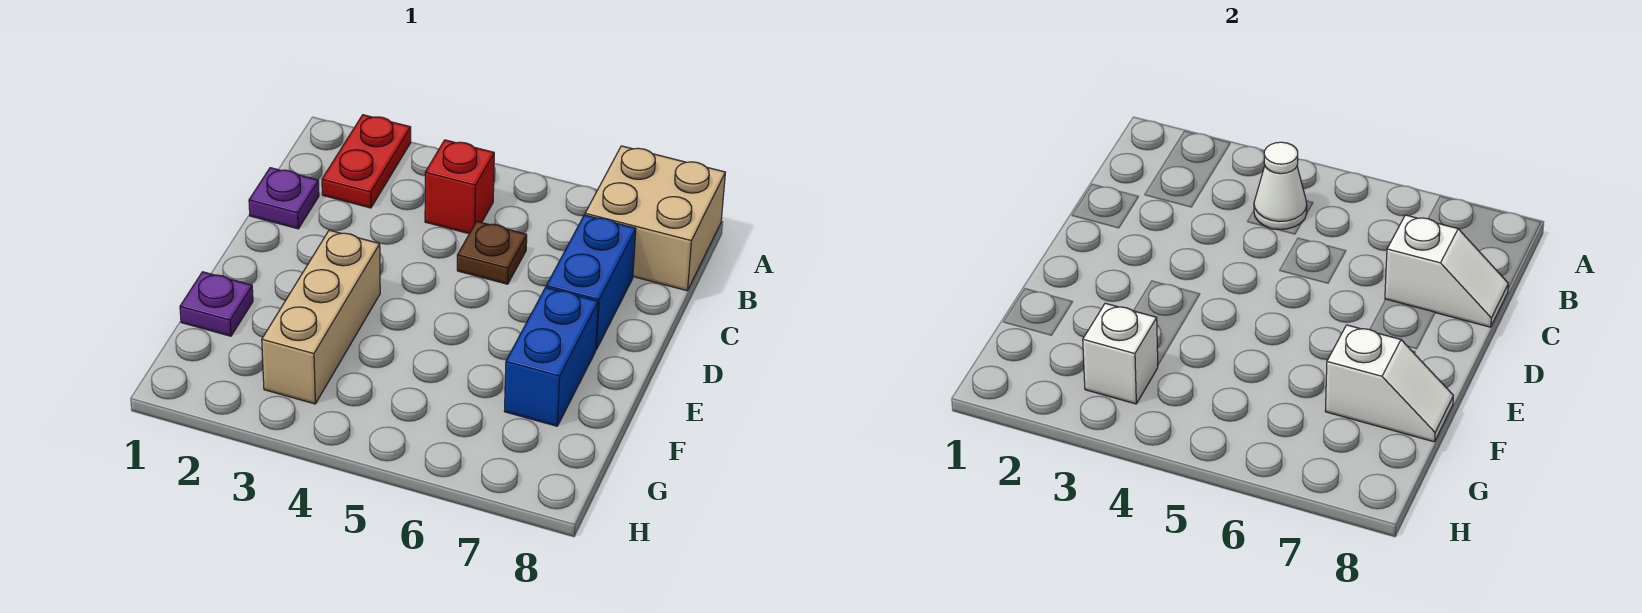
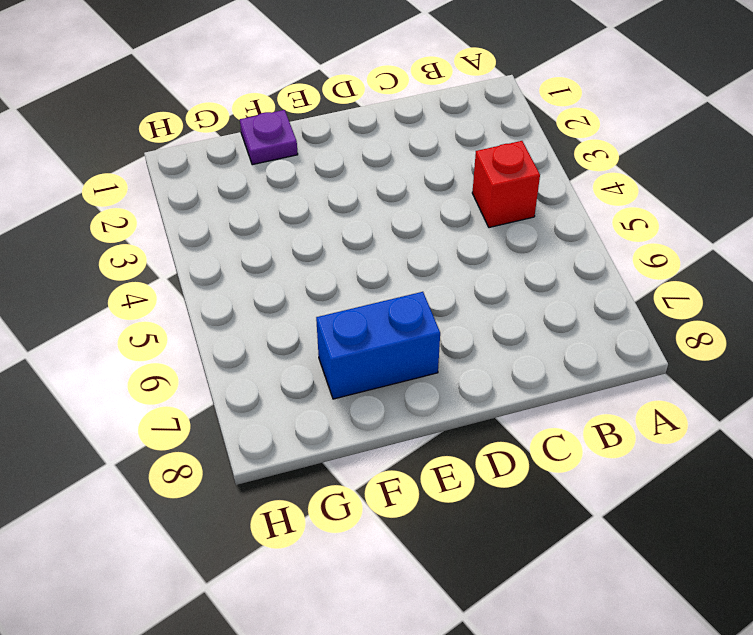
none -> red plate A2:B2 level 1
none -> tan brick A7:B8 level 1
none -> purple plate C1 level 1

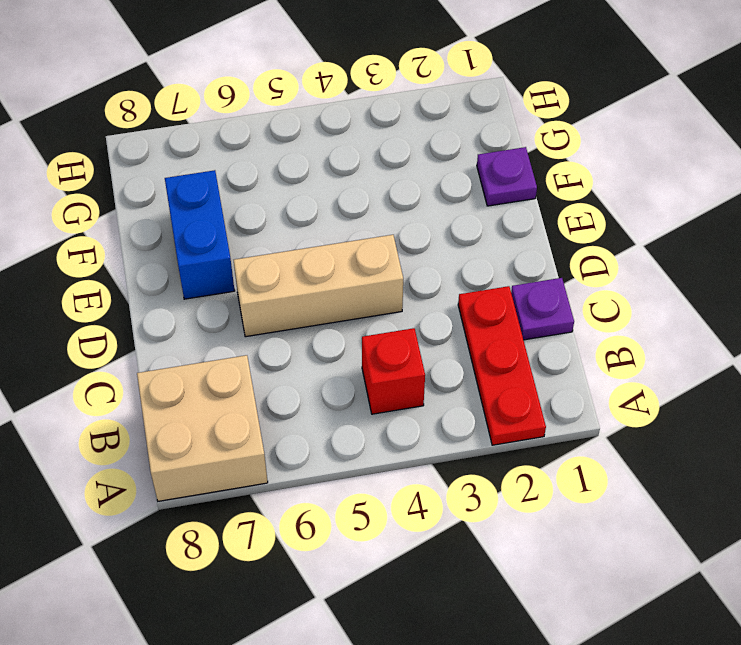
red plate A2:C2 level 1 -> red plate A2:B2 level 1
tan brick D4:D6 level 1 -> tan brick E3:G3 level 1
none -> brown plate C5 level 1
none -> blue brick C7:D7 level 1
none -> white cone B4 level 2

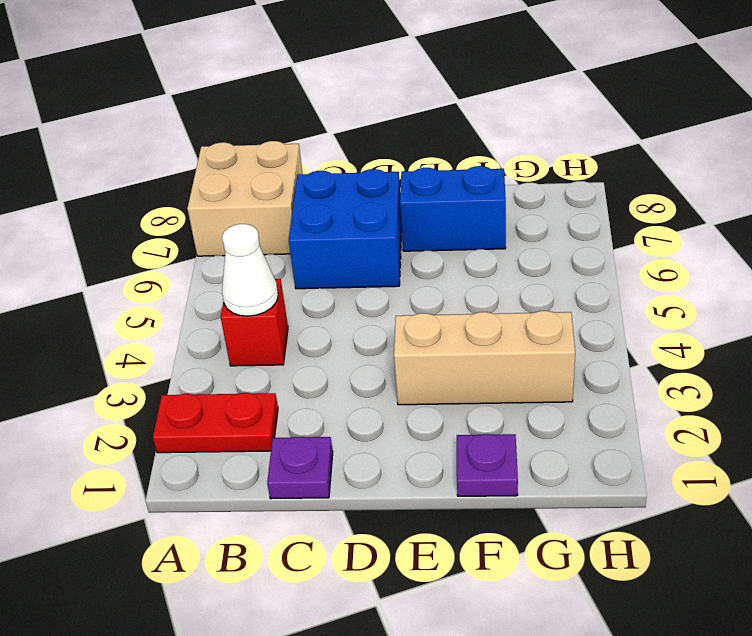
blue brick C6:D7 level 1 -> blue brick C7:D7 level 1
none -> brown plate C5 level 1
none -> white slope C7:C8 level 2 top 7
none -> white slope F7:F8 level 2 top 7

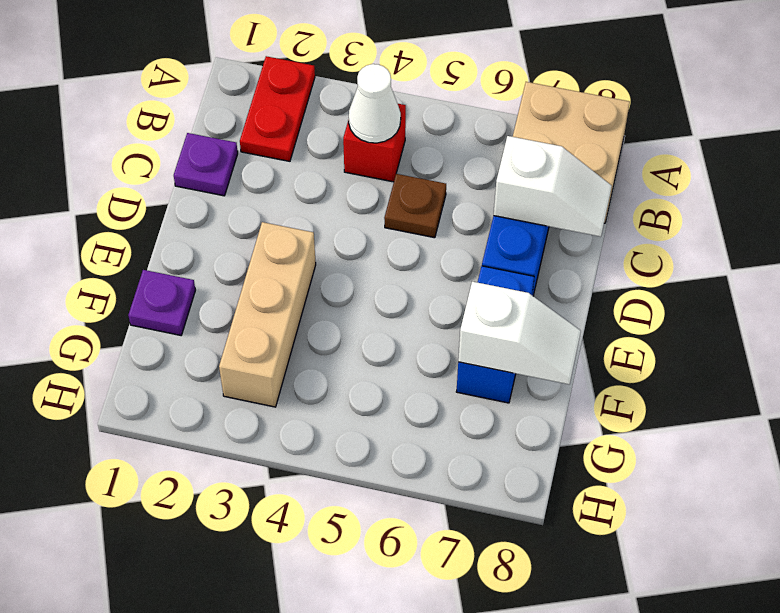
none -> white brick G3 level 2

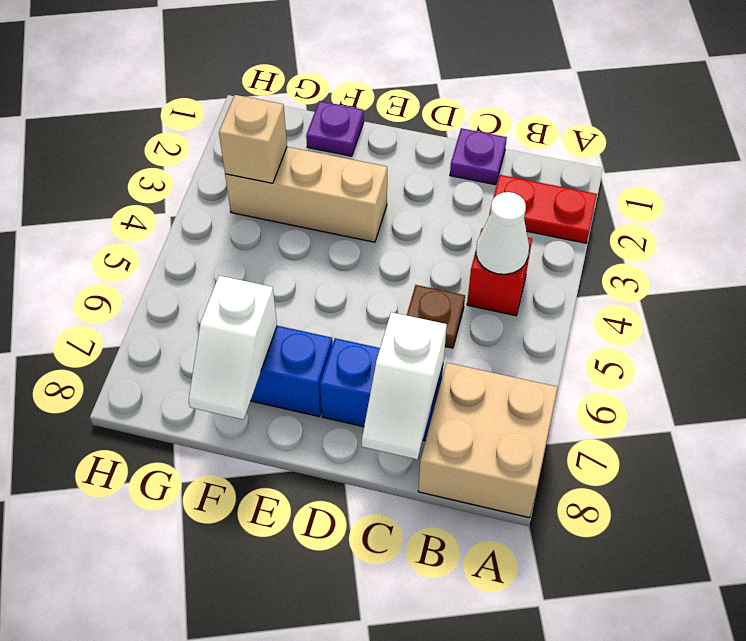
tan brick G3 level 2 -> white brick G3 level 2

